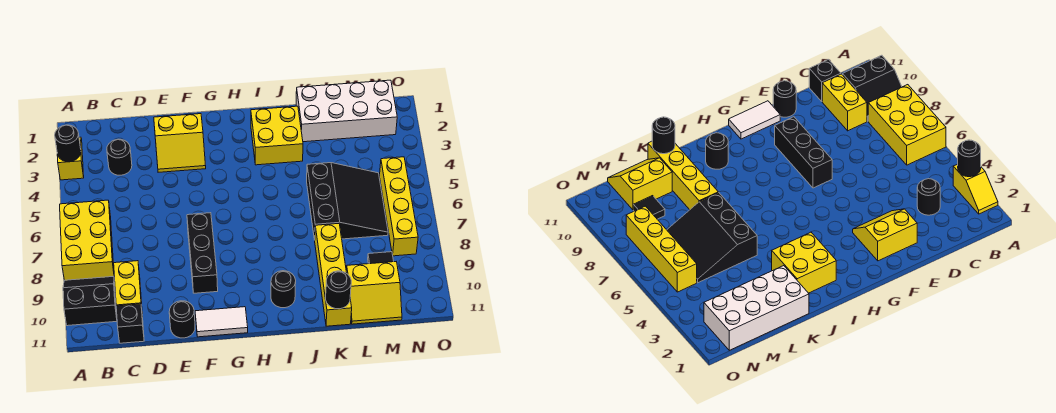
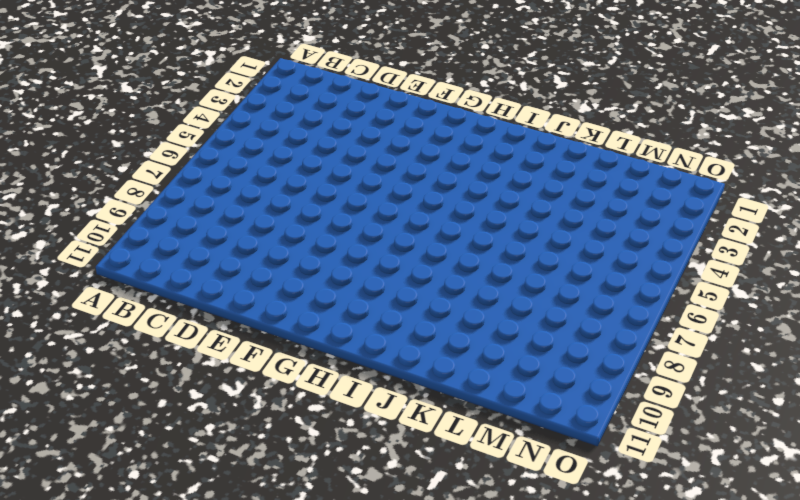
none -> yellow slope A2:A3 level 1 top 3
none -> yellow brick A6:B8 level 1
none -> black slope A9:B10 level 1 top 10

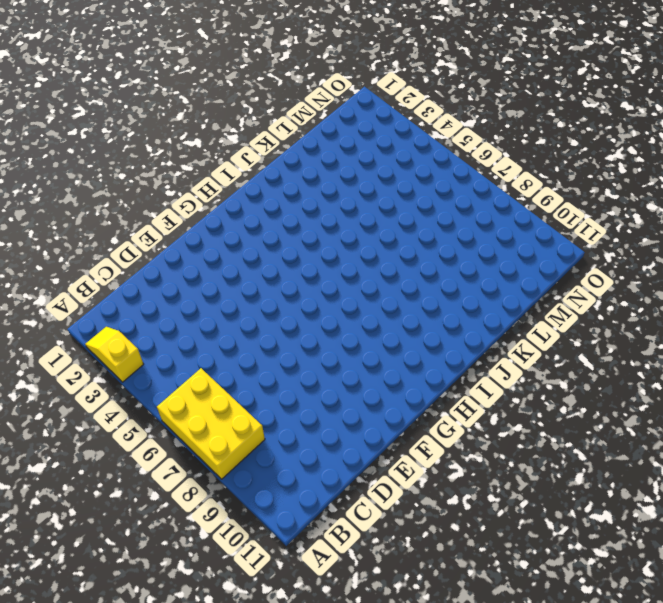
none -> black slope A9:B10 level 1 top 10
none -> black round brick C3 level 1
none -> yellow brick C9:C10 level 1

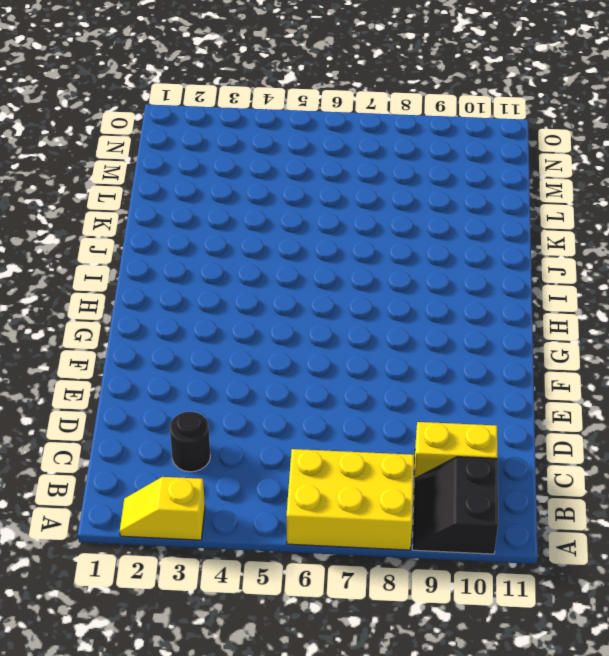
none -> black brick C11 level 1
none -> yellow slope E2:F3 level 1 top 2
none -> black round brick E11 level 1

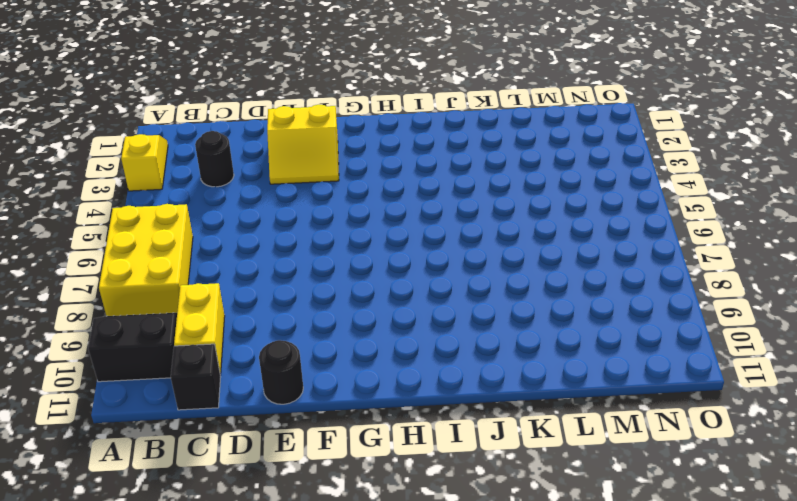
none -> black brick F7:F9 level 1
none -> white tile F11:G11 level 1
none -> yellow brick I2:J3 level 1

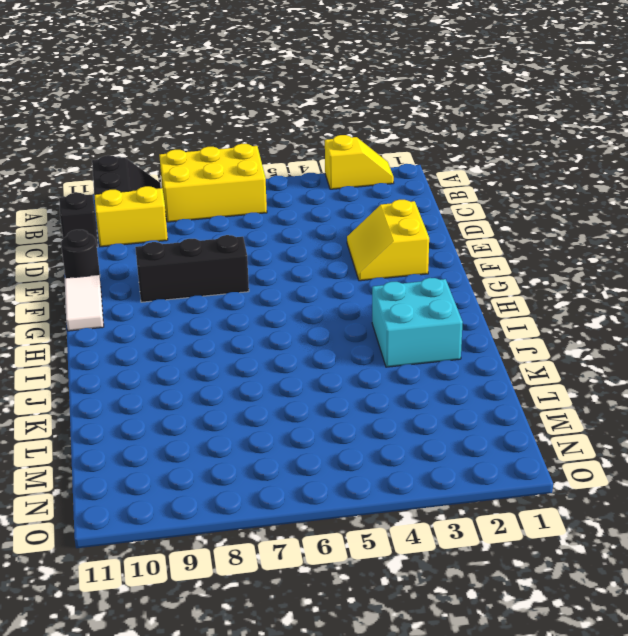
cyan brick I2:J3 level 1 -> yellow brick I2:J3 level 1
none -> black round brick C3 level 1
none -> black round brick I10 level 1
none -> white brick K1:N2 level 1

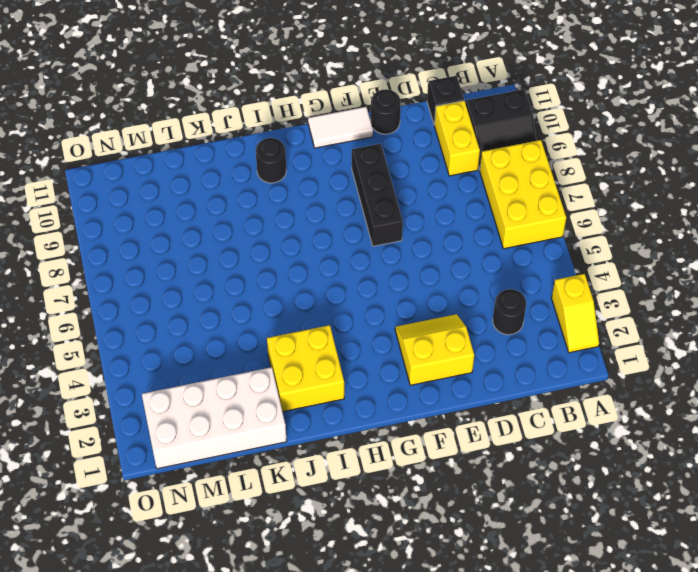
none -> black slope K5:M7 level 1 top K
none -> yellow brick K8:K11 level 1
none -> yellow slope L10:M11 level 1 top 10

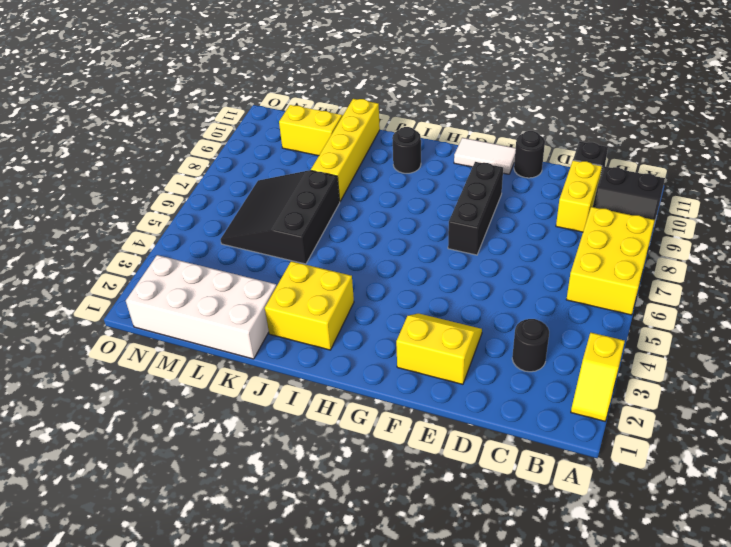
none -> black tile M9 level 1
none -> yellow brick N5:N8 level 1
none -> black round brick A3 level 2

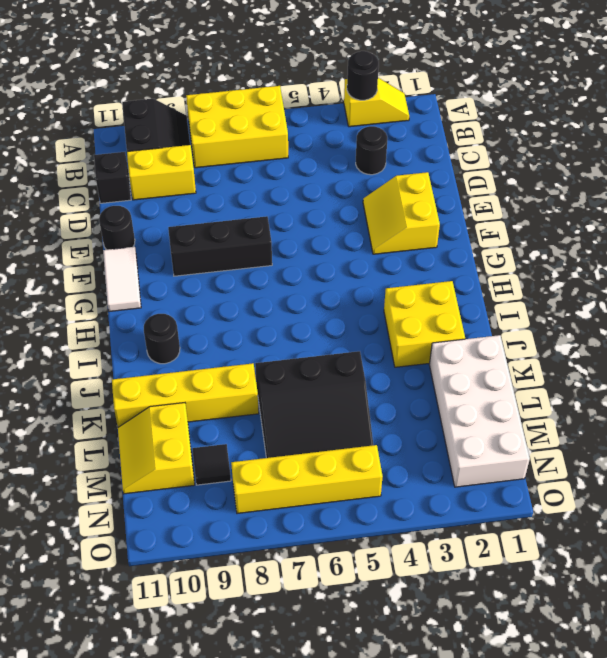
none -> black round brick K11 level 2

